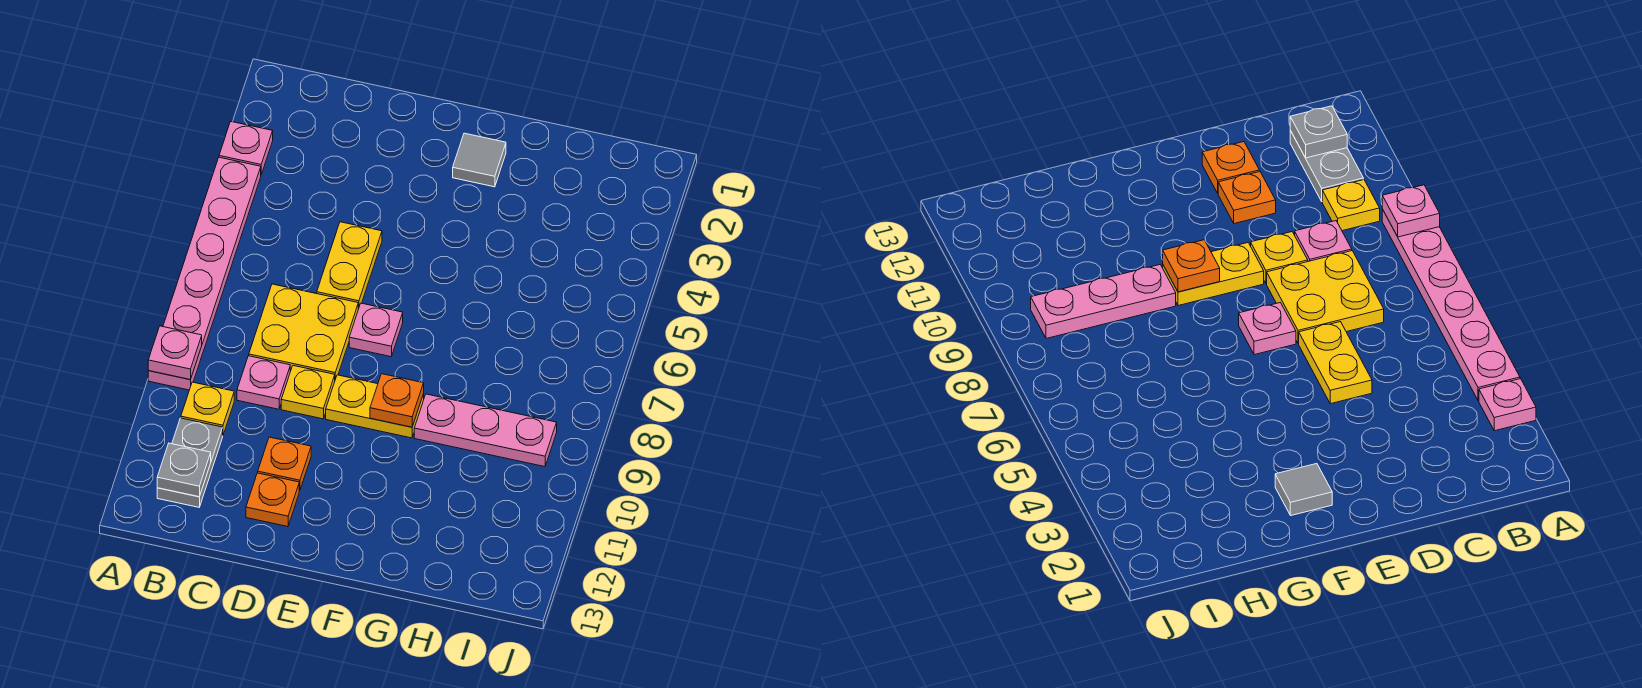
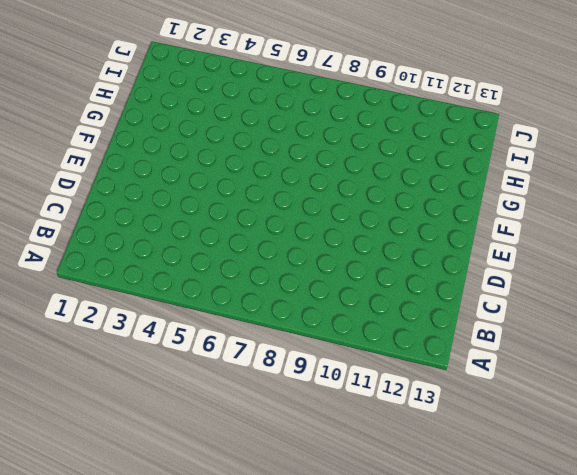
none -> pink plate A3 level 1
none -> pink plate A4:A9 level 1
none -> yellow plate B10 level 1

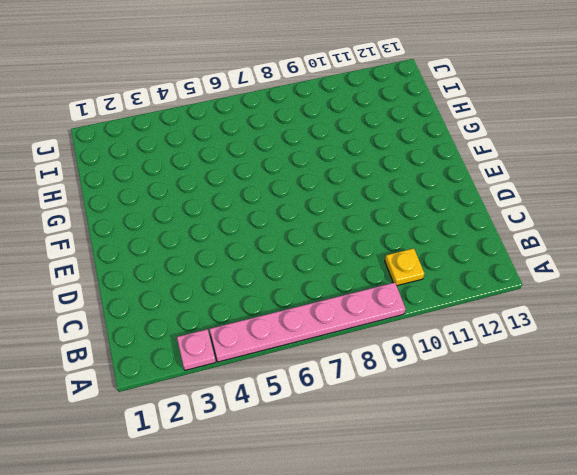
none -> grey plate B11:B12 level 1
none -> yellow plate C7:D8 level 1
none -> pink plate C9 level 1

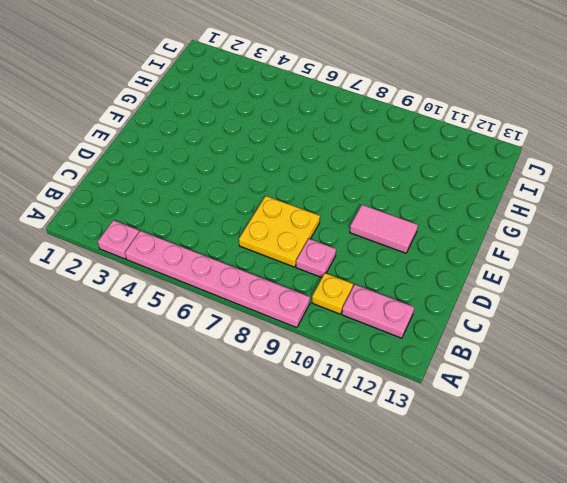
pink plate B11:B12 level 1 -> grey plate B11:B12 level 1
pink tile E10:E11 level 1 -> none
none -> yellow plate D5:D6 level 1
none -> yellow plate D9 level 1
none -> orange plate D11 level 1

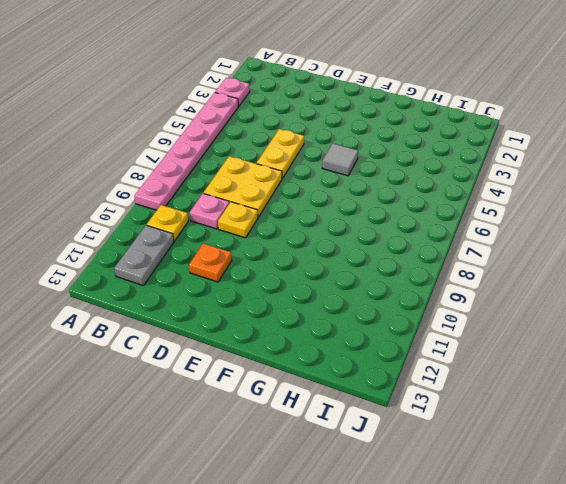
grey tile F5 level 1 -> grey tile F2 level 1
none -> orange plate D12 level 1
none -> pink plate E7 level 1
none -> yellow plate E9:F9 level 1

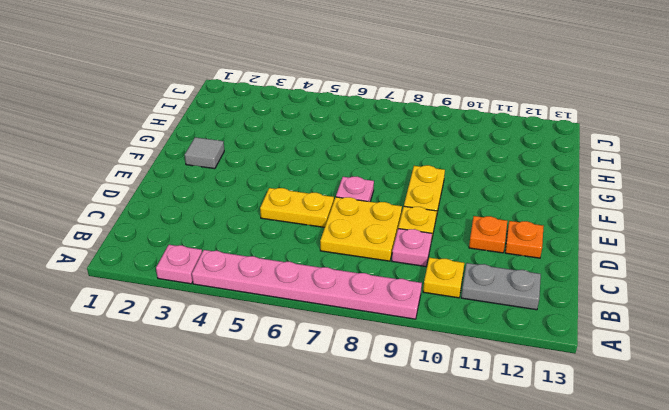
none -> pink plate G9:I9 level 1
none -> pink plate A9 level 2
none -> grey plate B12 level 2

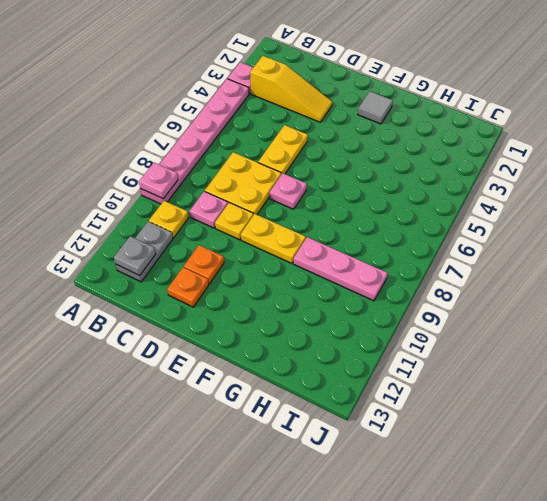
yellow slope B3:D3 level 1 top B -> none
none -> orange plate F9 level 2

